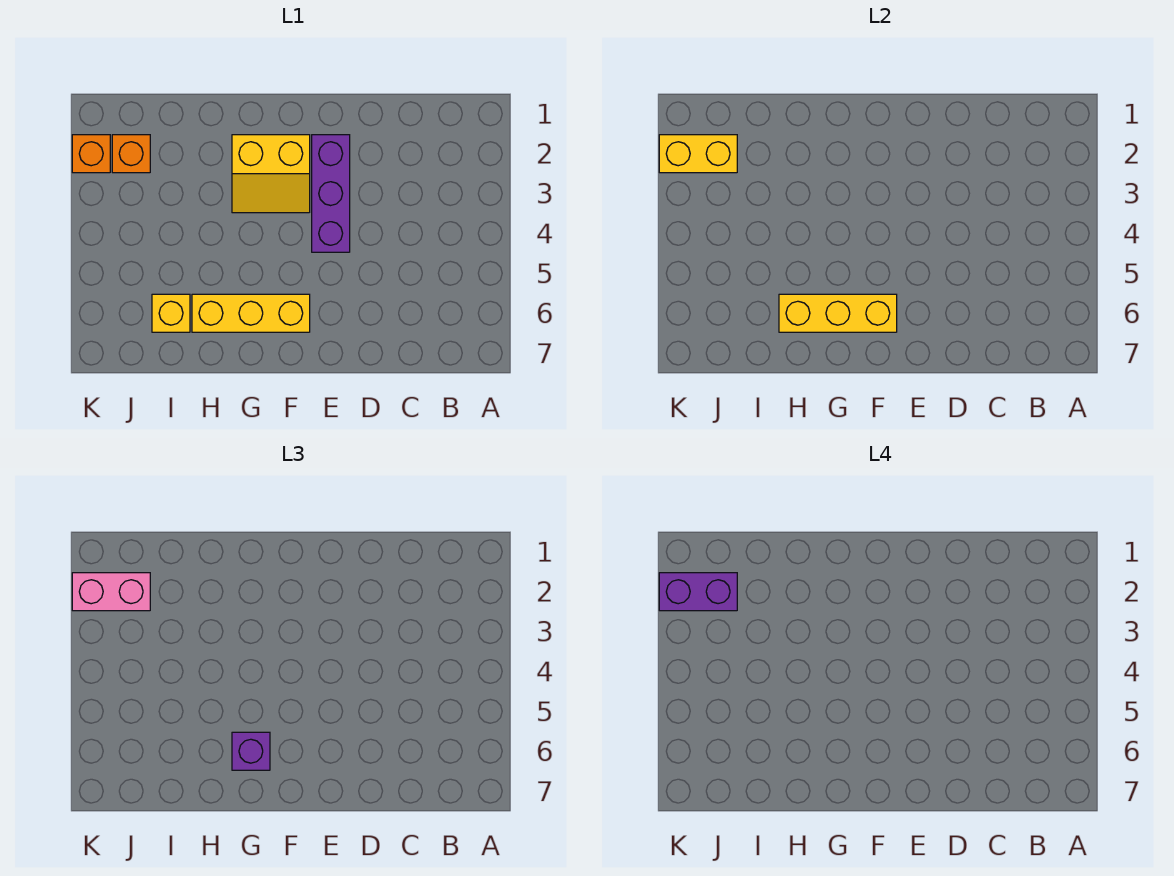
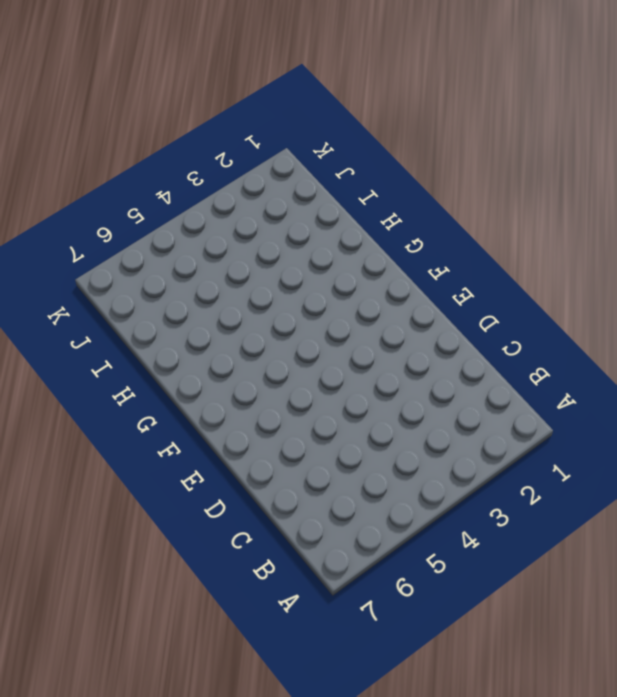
none -> purple brick E2:E4 level 1
none -> yellow slope F2:G3 level 1 top 2

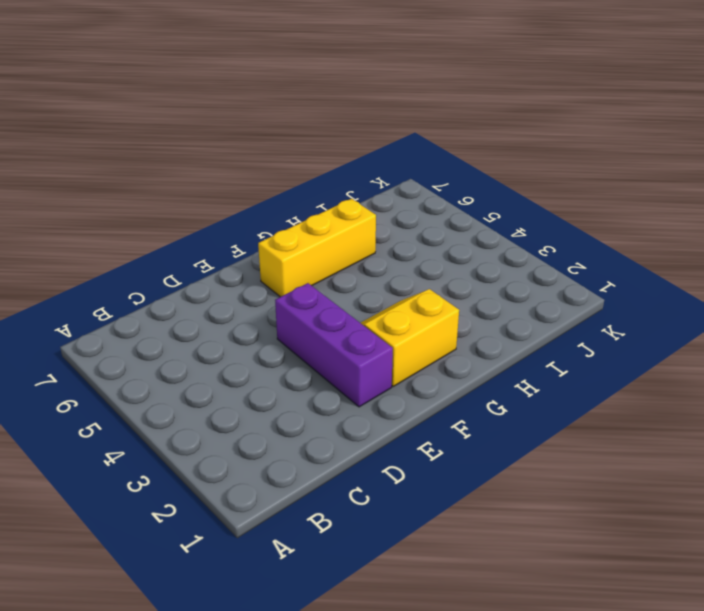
none -> yellow brick I6 level 1
none -> orange brick J2 level 1

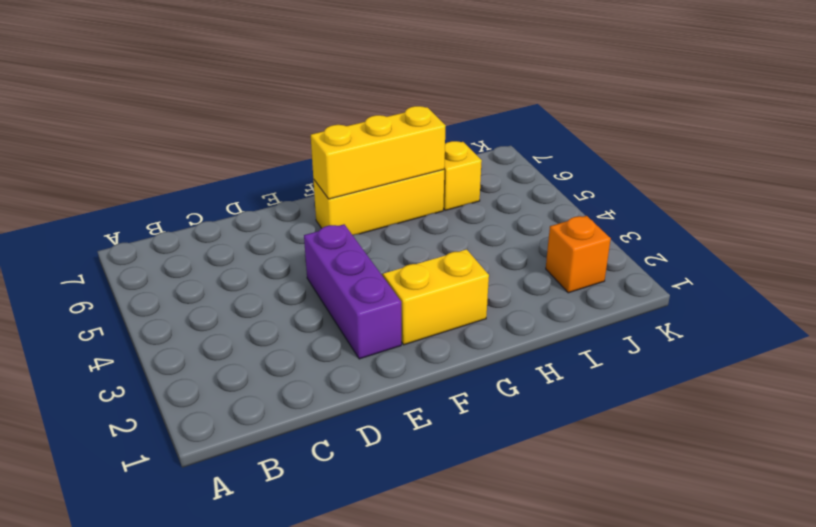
none -> orange brick K2 level 1
none -> yellow brick J2:K2 level 2

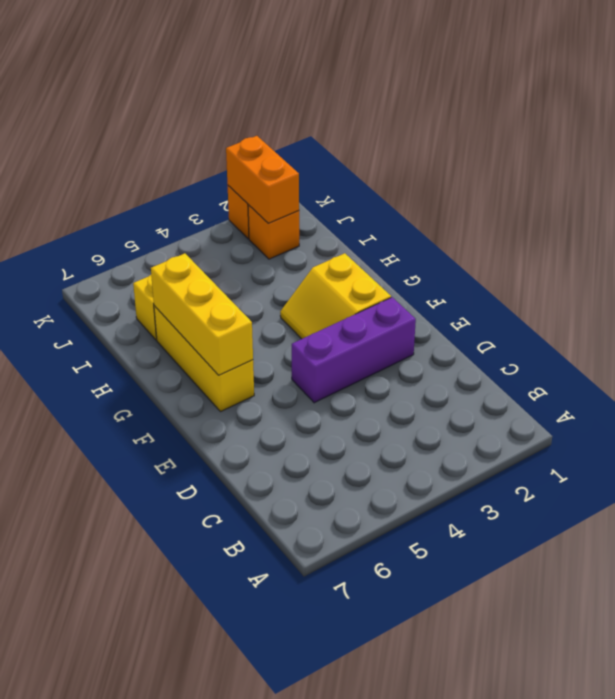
orange brick J2:K2 level 2 -> yellow brick J2:K2 level 2
none -> purple brick G6 level 3
none -> pink brick J2:K2 level 3

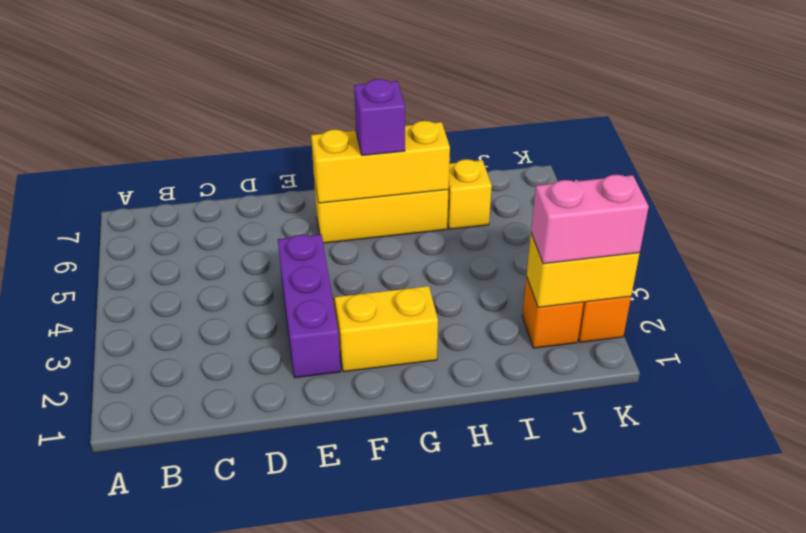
none -> purple brick J2:K2 level 4

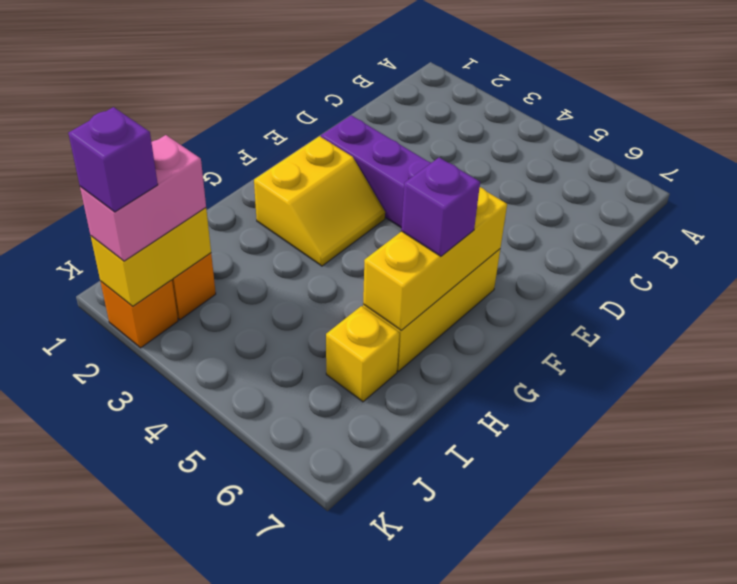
purple brick K2 level 4 -> purple brick J2:K2 level 4

